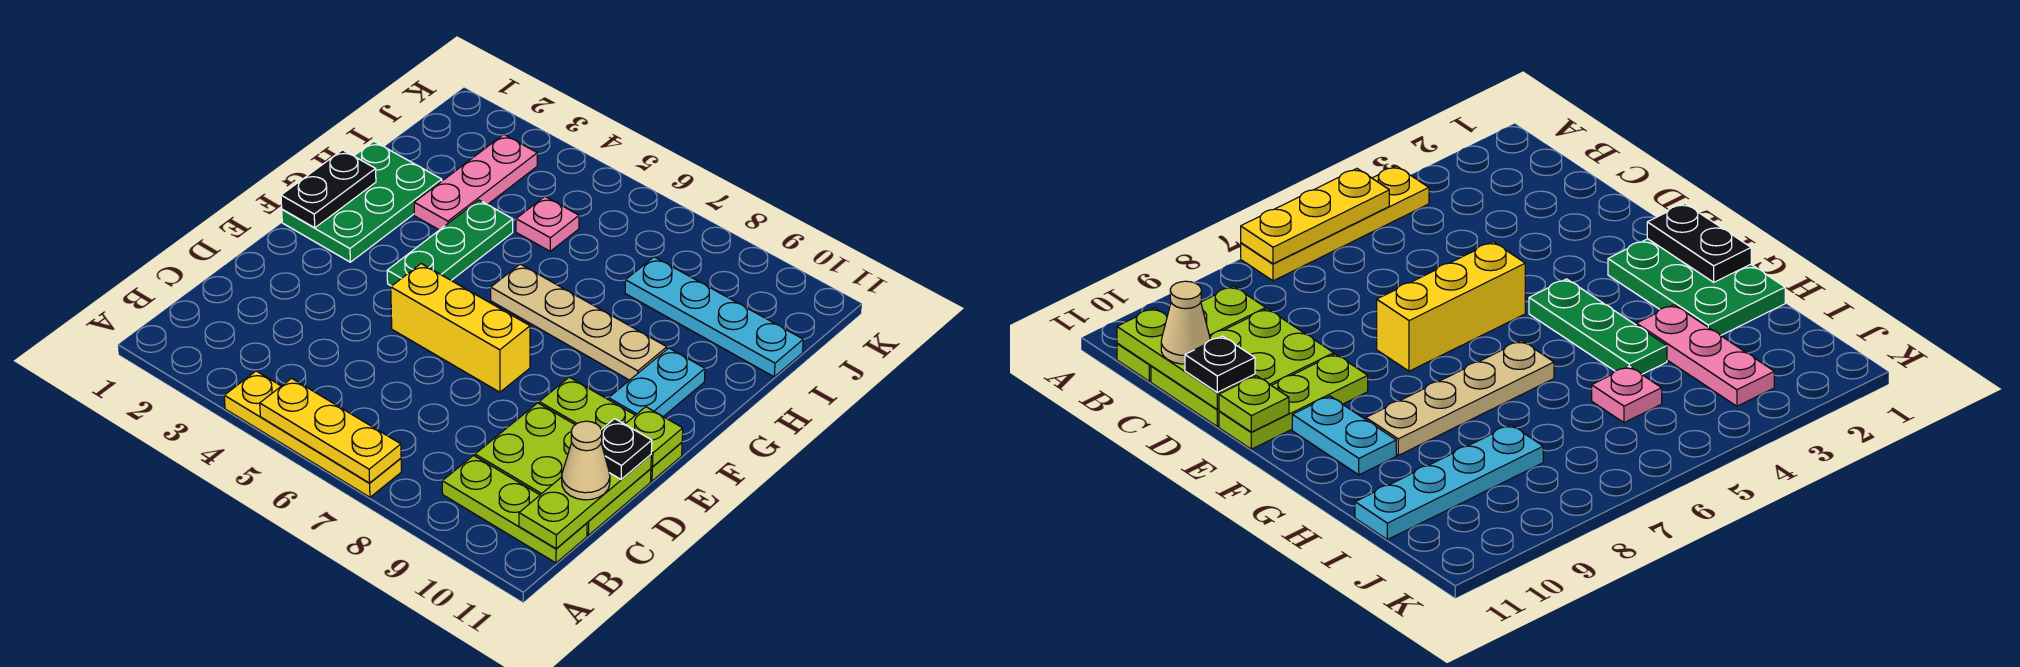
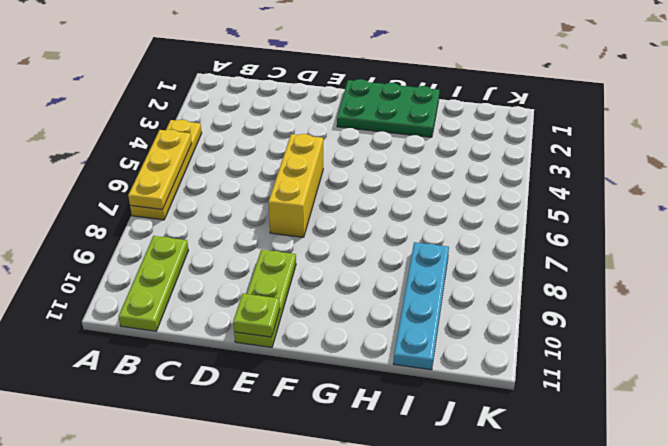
none -> lime plate C9:D11 level 1
none -> green plate F4:H4 level 1
none -> cyan plate F10:G10 level 1

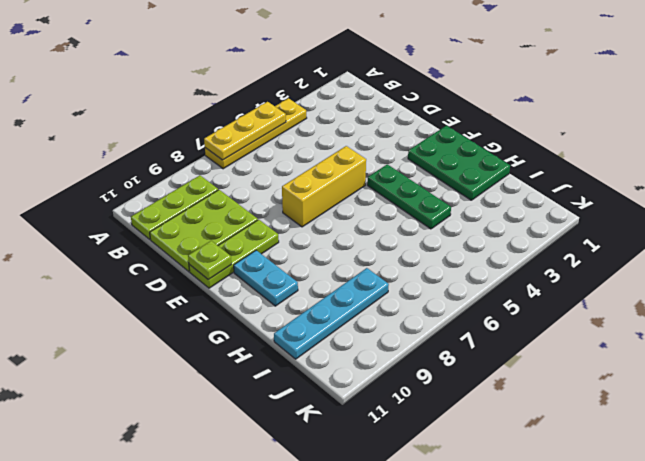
none -> tan plate G6:G9 level 1
none -> pink plate H3:J3 level 1
none -> pink plate I5 level 1

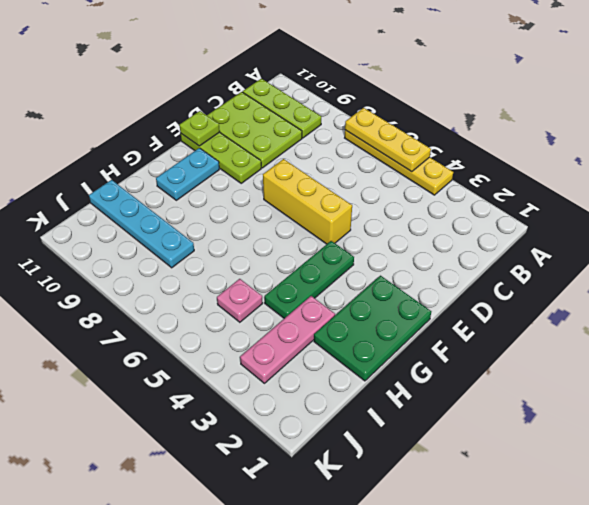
none -> tan plate G6:G9 level 1
none -> lime plate B11:D11 level 2
none -> black plate F1:G1 level 2

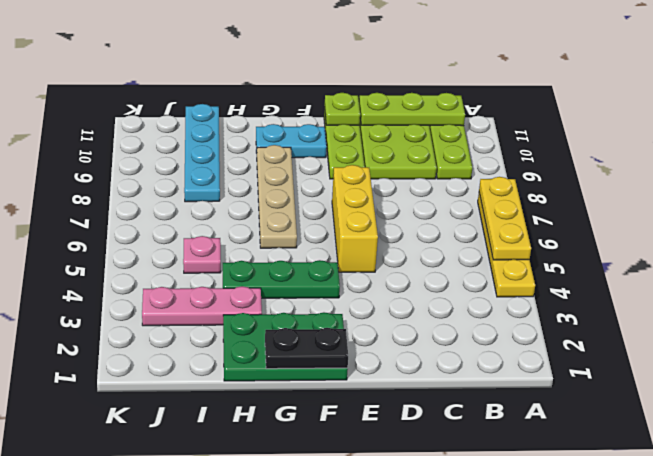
none -> tan cone C11 level 3
none -> black plate D11 level 3

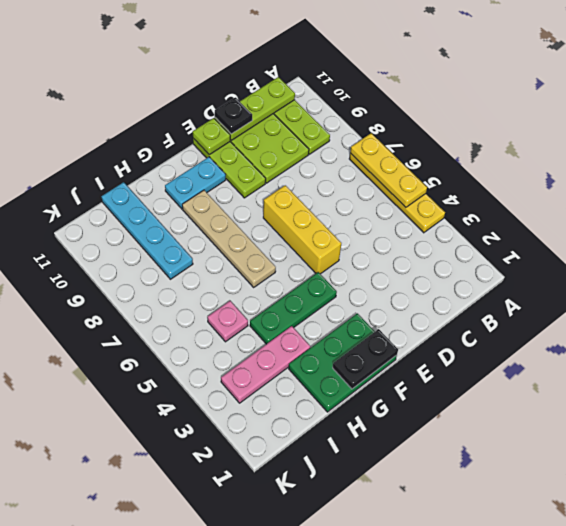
none -> tan cone C11 level 3

